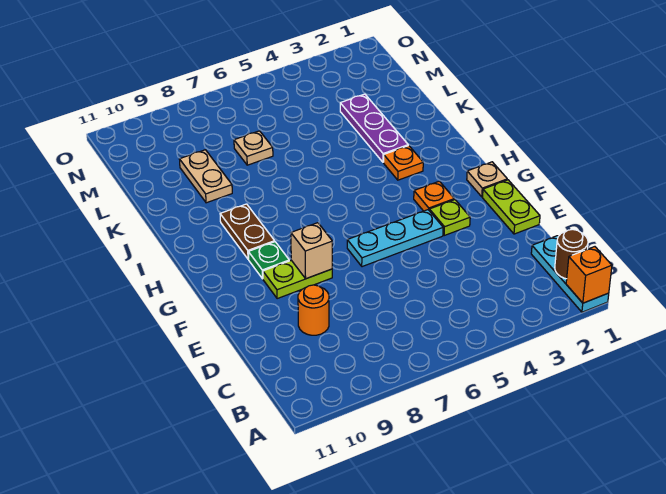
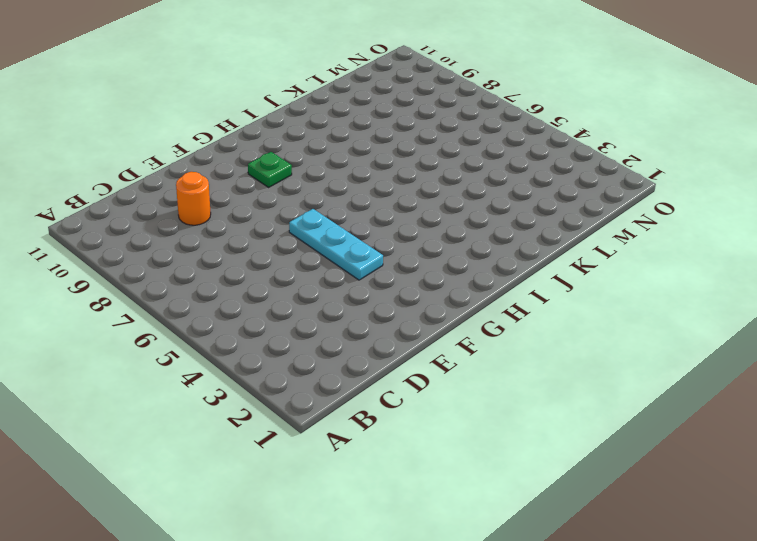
none -> cyan plate A1:C1 level 1
none -> lime plate E1:F1 level 1
none -> lime plate F3 level 1

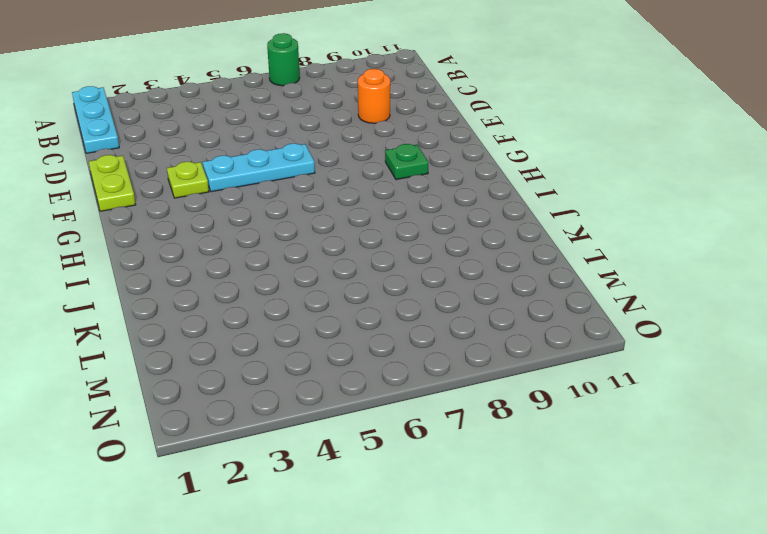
green round brick A7 level 1 -> none
none -> lime plate F8:F9 level 1
none -> tan plate G1 level 1
none -> orange plate G3 level 1

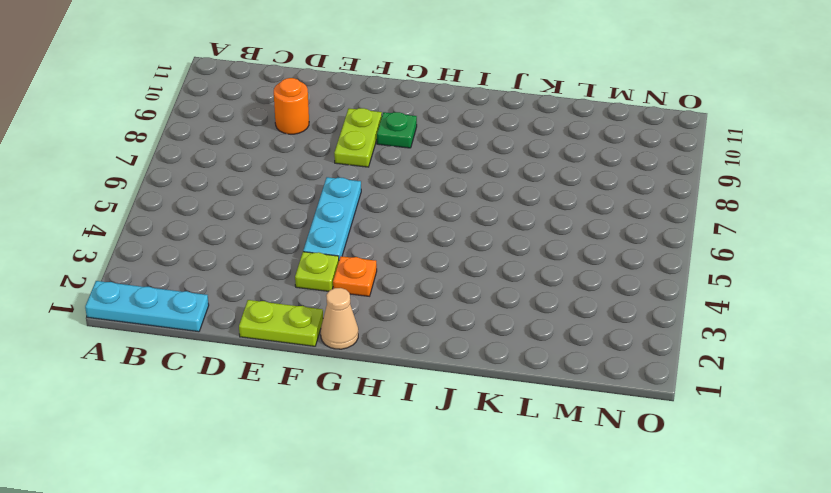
tan cone G1 level 1 -> tan plate G1 level 1
none -> brown plate H9:I9 level 1
none -> orange plate I3 level 1
none -> purple plate J3:L3 level 1

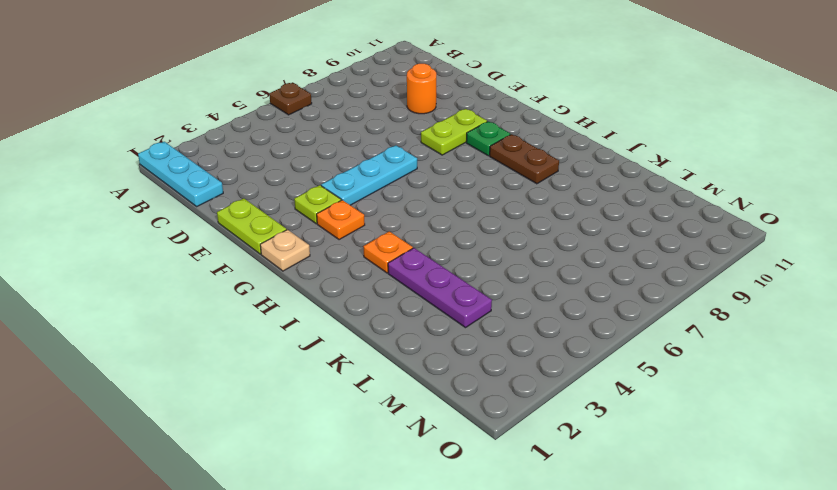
brown plate A6 level 1 -> none
none -> tan plate K9:L9 level 1
none -> tan plate L7 level 1
none -> orange brick A1 level 2

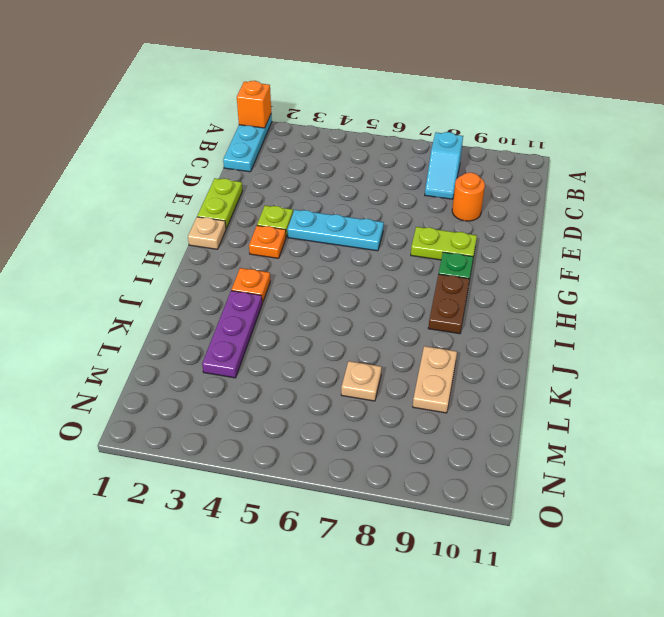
cyan slope B8:C8 level 1 top B -> none
none -> brown round brick B1 level 2
none -> tan brick F8 level 2

